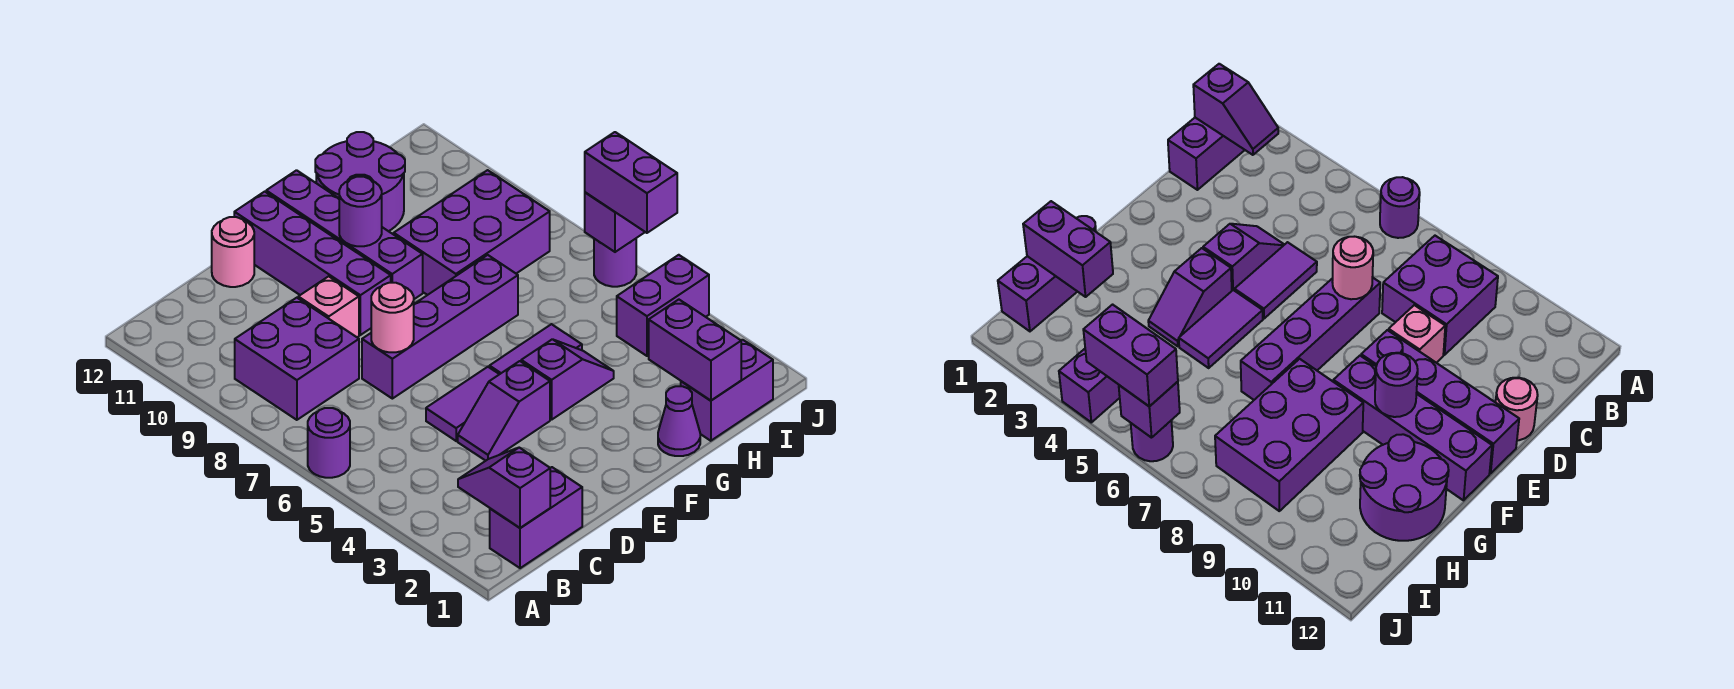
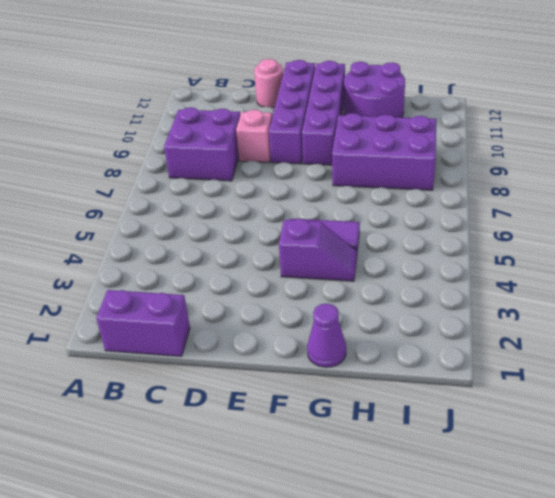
none -> purple round brick A6 level 1
none -> purple slope D4:E4 level 1 top E
none -> purple tile D5:E5 level 1

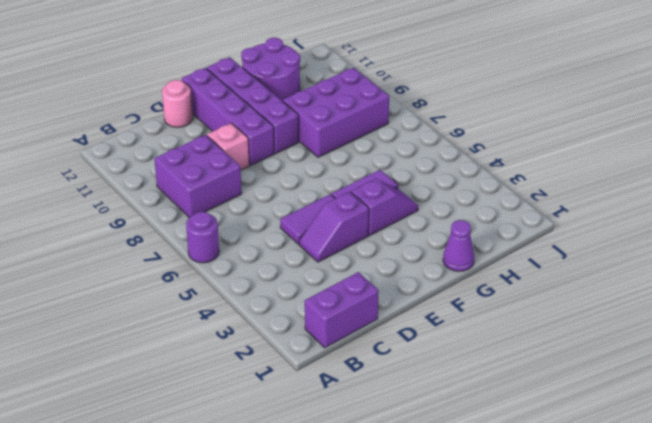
none -> purple brick D7:G7 level 1
none -> purple brick H1:I1 level 1
none -> purple brick I4:J4 level 1

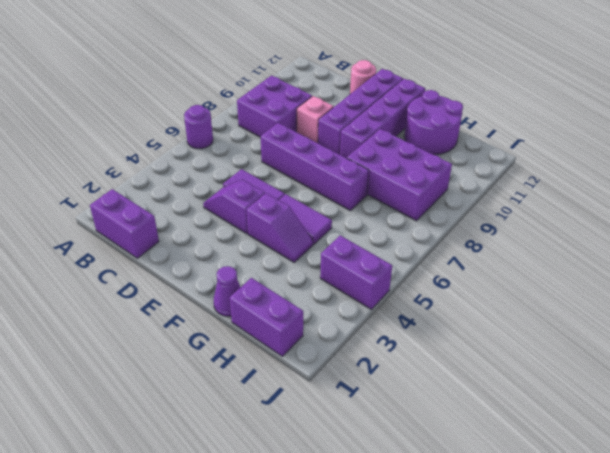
none -> purple round brick J6 level 1
none -> purple slope B1:B2 level 2 top 1
none -> pink round brick D7 level 2

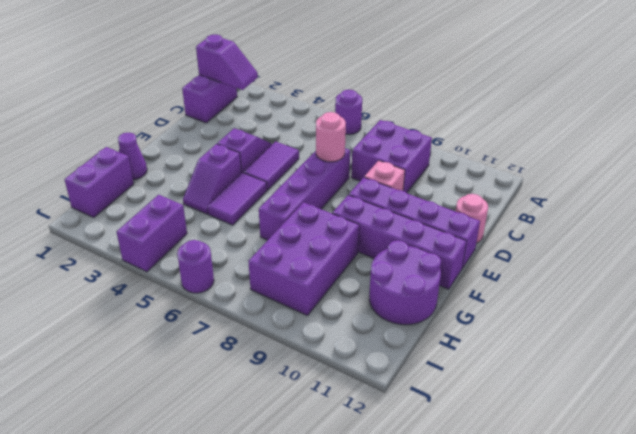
none -> purple round brick F10 level 2
none -> purple brick H1:H2 level 2
none -> purple brick J6 level 2

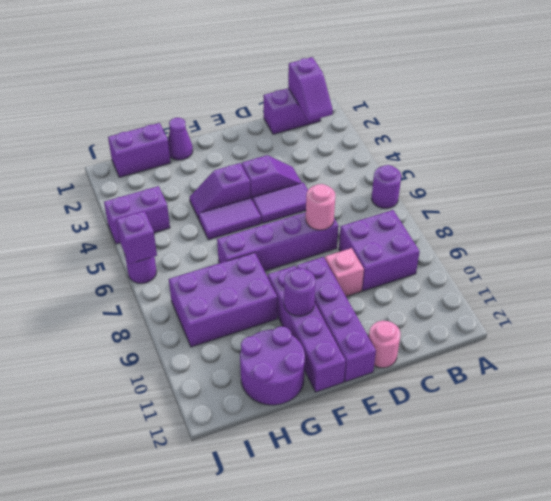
none -> purple brick H1:H2 level 2
none -> purple brick J5:J6 level 3

